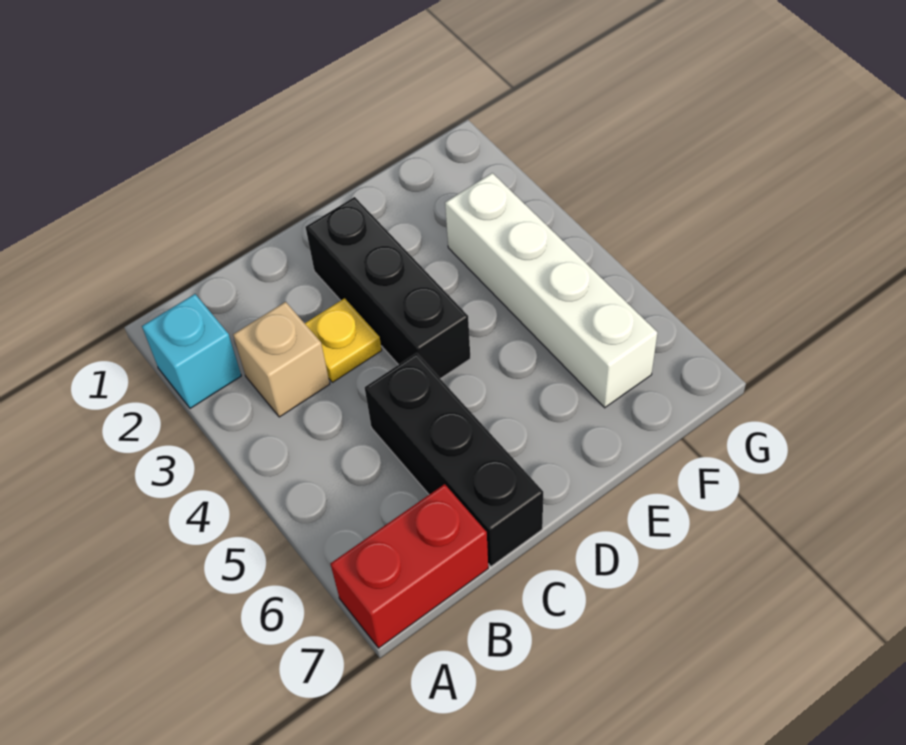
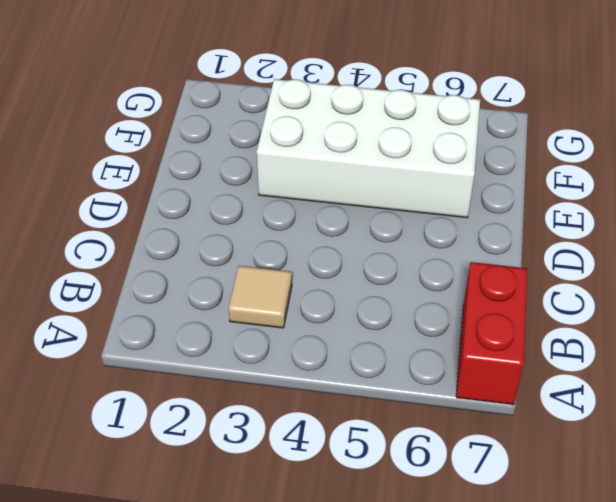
tan tile B3 level 1 -> tan brick B3 level 1
white brick E3:F6 level 1 -> white brick F3:F6 level 1
none -> cyan brick A2 level 1
none -> yellow plate C3 level 1

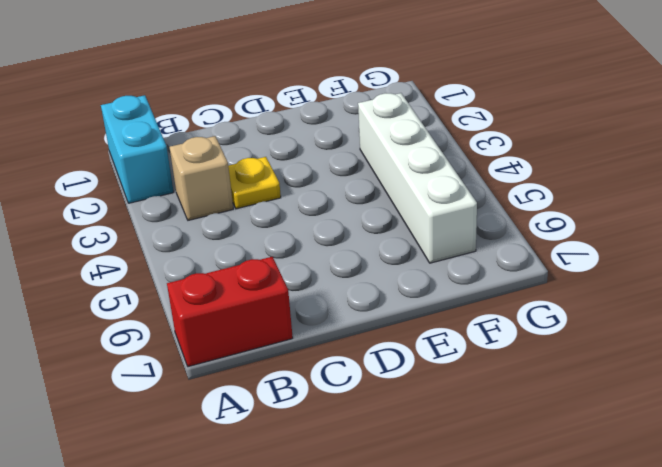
cyan brick A1:A2 level 1 -> cyan brick A2 level 1
none -> black brick C5:C7 level 1
none -> black brick D2:D4 level 1

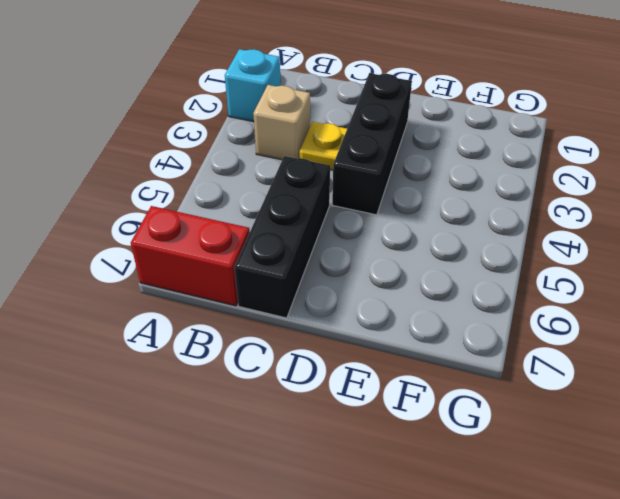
none -> white brick F3:F6 level 1

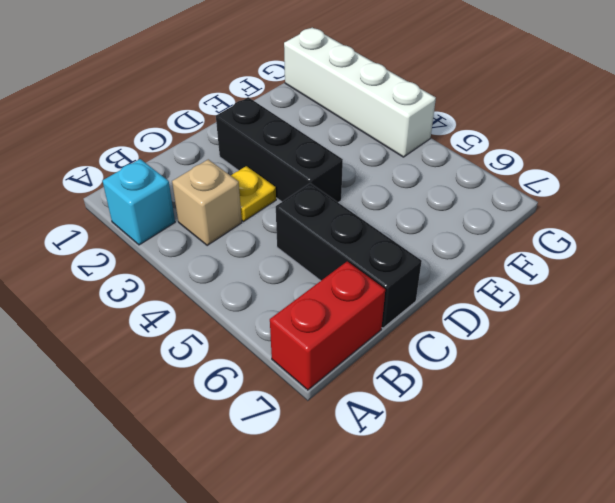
white brick G1:G4 level 1 -> white brick F3:F6 level 1

